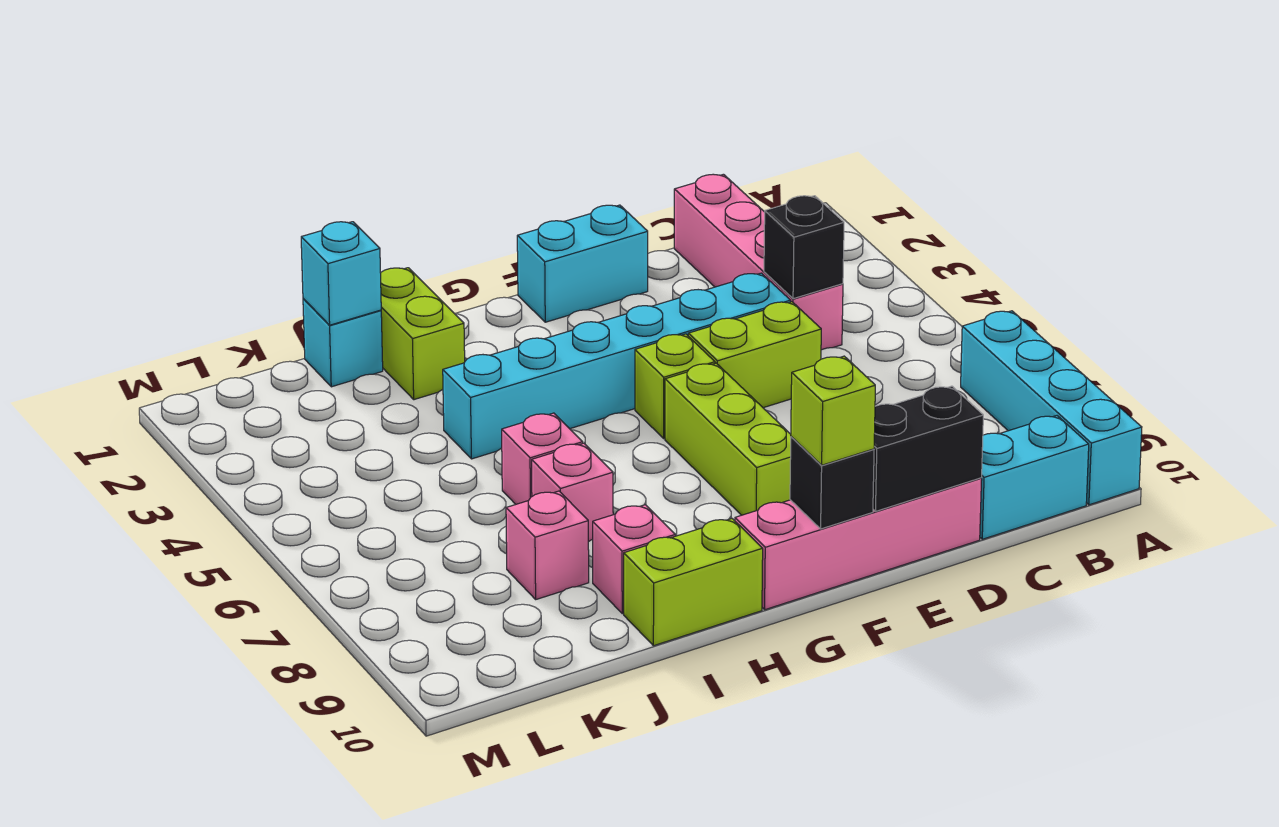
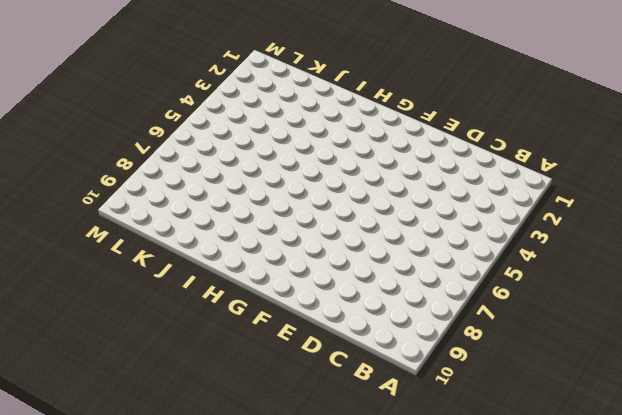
none -> cyan brick A7:A10 level 1
none -> cyan brick B10:C10 level 1
none -> pink brick C1:C4 level 1

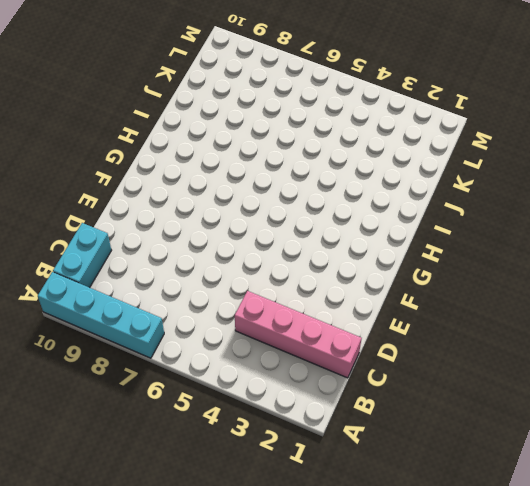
none -> cyan brick D4:I4 level 1
none -> lime brick D5:E5 level 1
none -> pink brick D10:G10 level 1

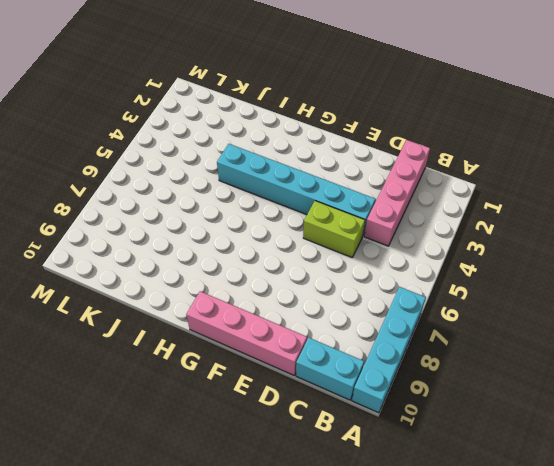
none -> cyan brick E1:F1 level 1
none -> lime brick F5 level 1
none -> lime brick F6:F8 level 1

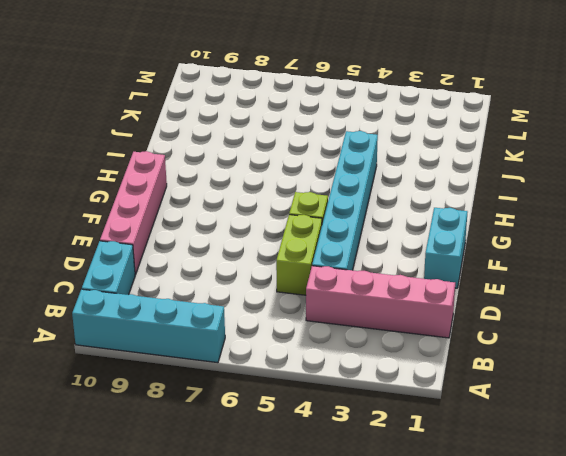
none -> lime brick F6:F8 level 1
none -> lime brick H10:I10 level 1
none -> lime brick I1:I2 level 1

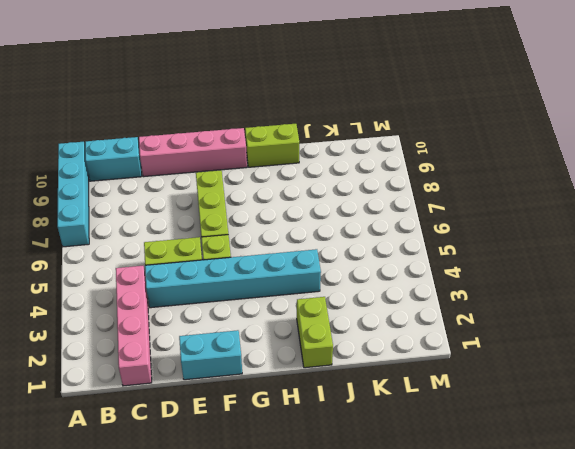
none -> pink brick I6 level 1
none -> pink brick I7 level 1
none -> pink brick I9 level 1

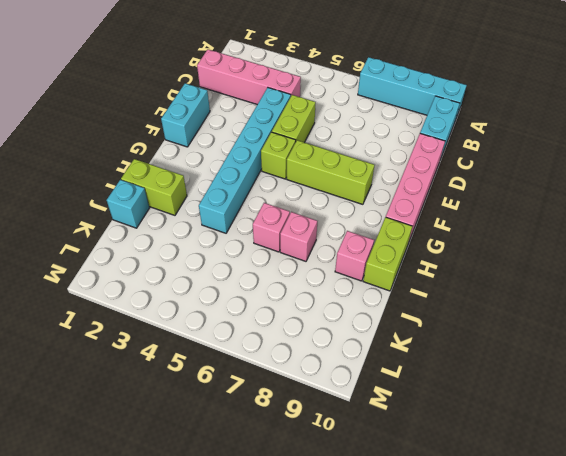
none -> pink brick J8 level 1
none -> black brick C4 level 2
none -> black brick D10:E10 level 2

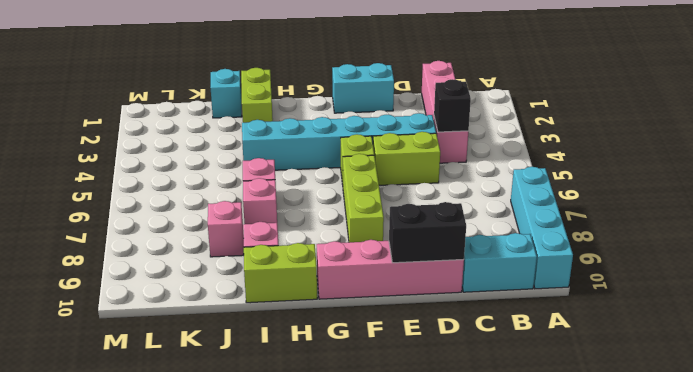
none -> black brick F10 level 2
none -> cyan brick J1 level 2
none -> lime brick F10 level 3

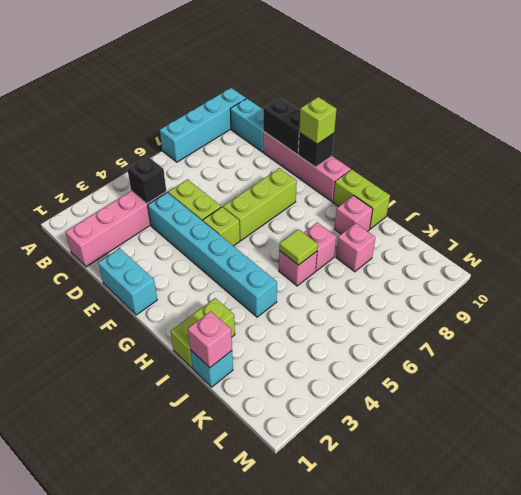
lime tile I6 level 2 -> none
pink brick J1 level 2 -> cyan brick J1 level 2

